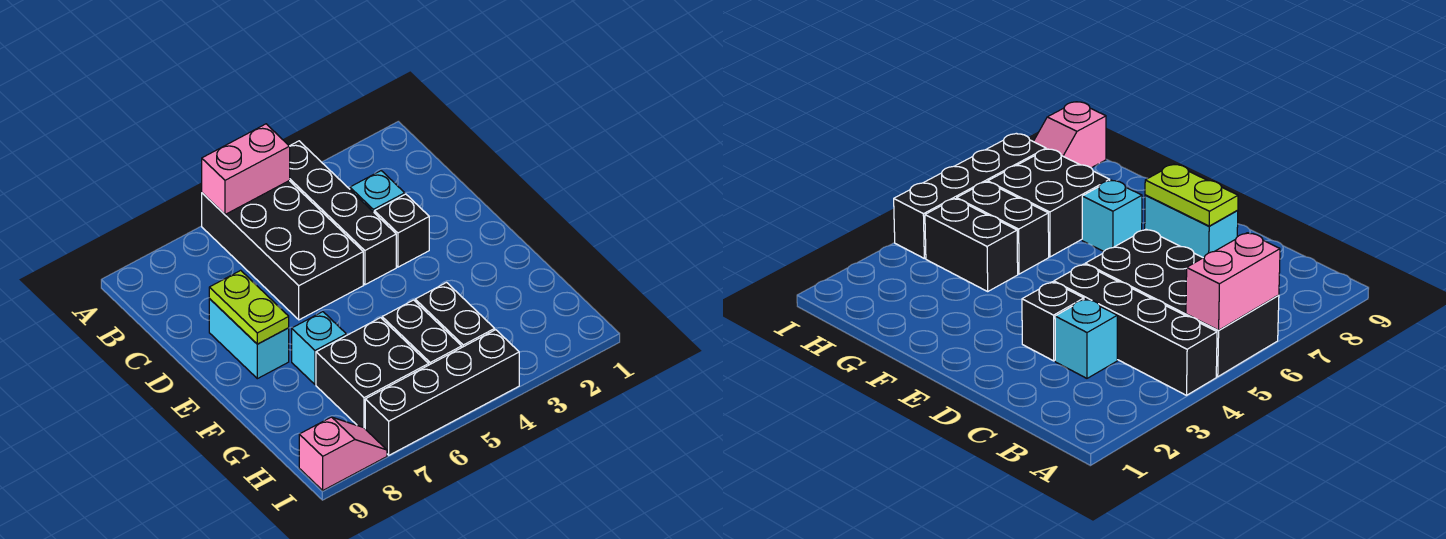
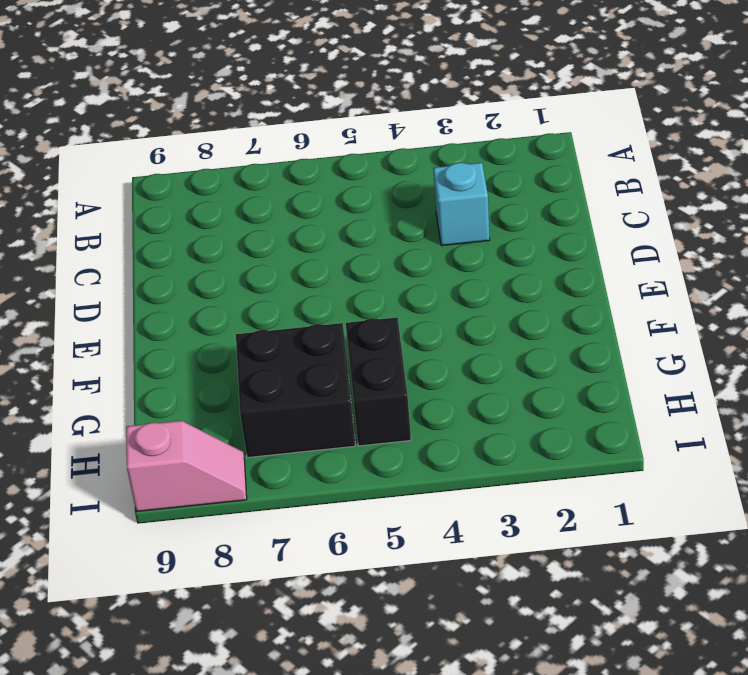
none -> black brick A4:D4 level 1
none -> black brick A5:D6 level 1
none -> black brick D3 level 1

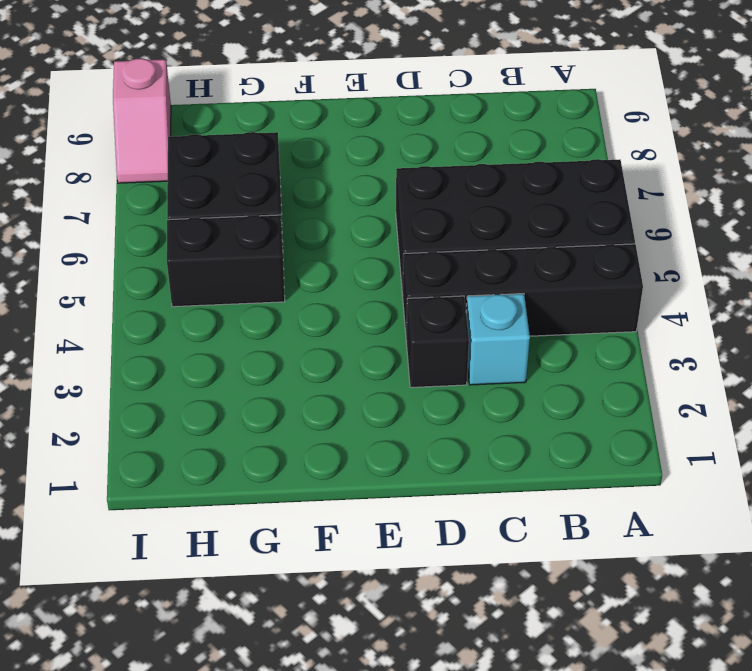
none -> cyan brick D8:E8 level 1
none -> cyan brick F7 level 1
none -> black brick G4:H4 level 1

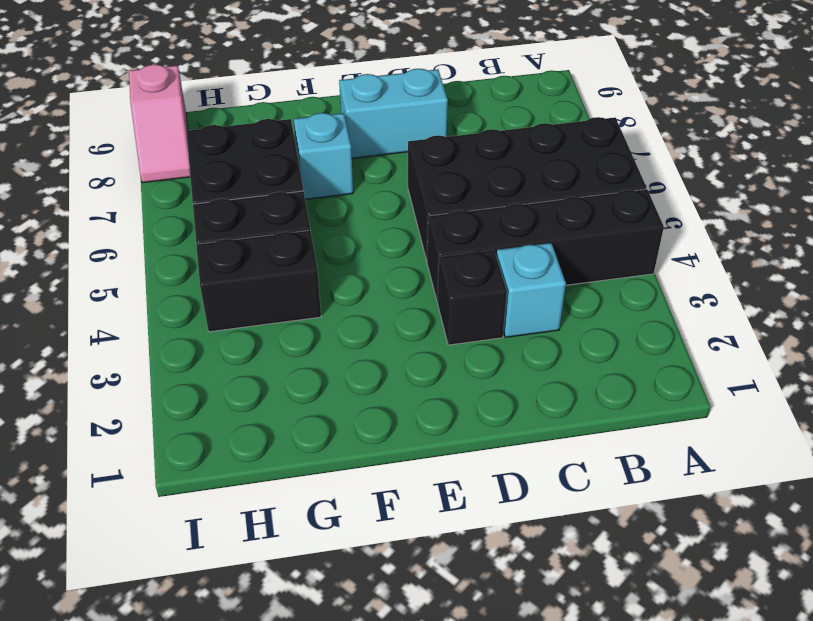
none -> black brick I4:I7 level 1
none -> pink brick A5:A6 level 2
none -> lime plate D8:E8 level 2

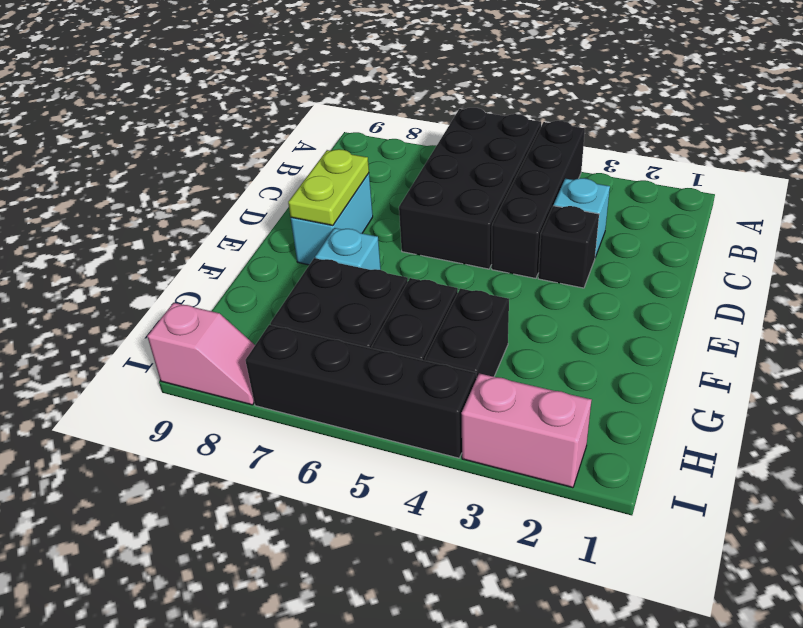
pink brick I2:I3 level 1 -> pink brick A5:A6 level 2

